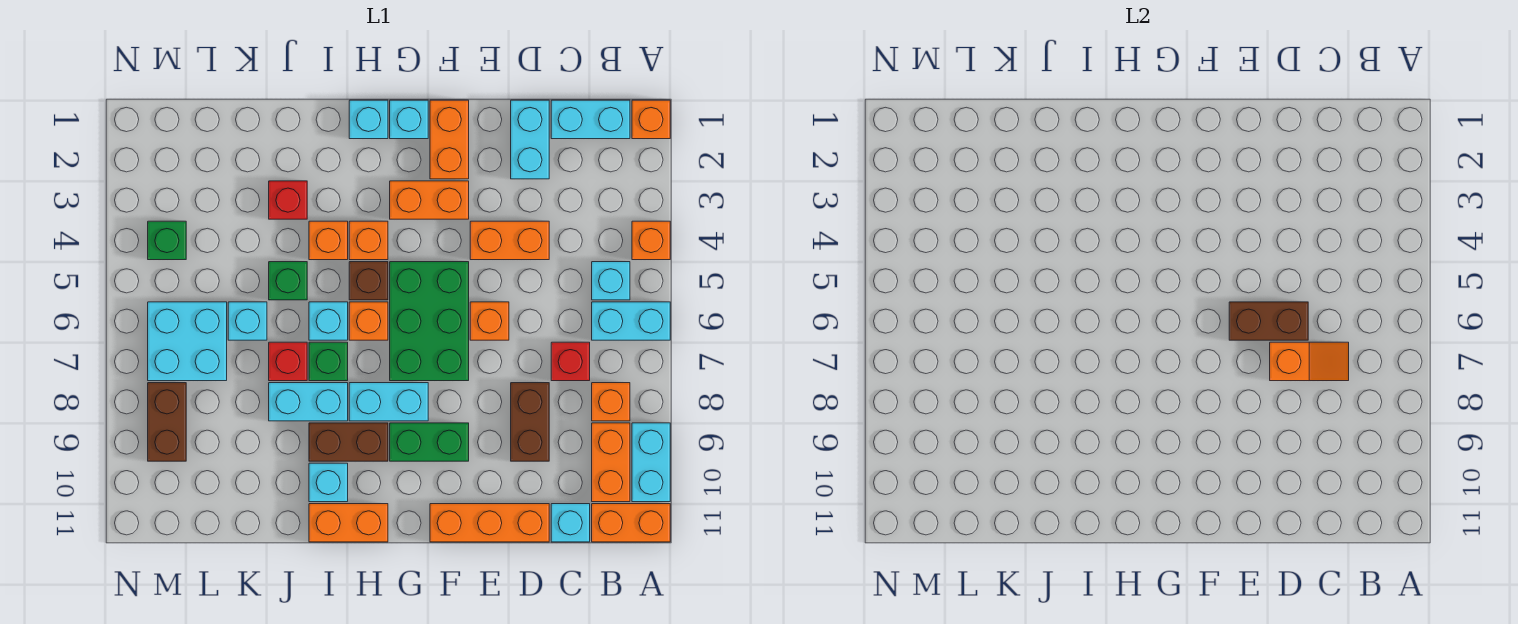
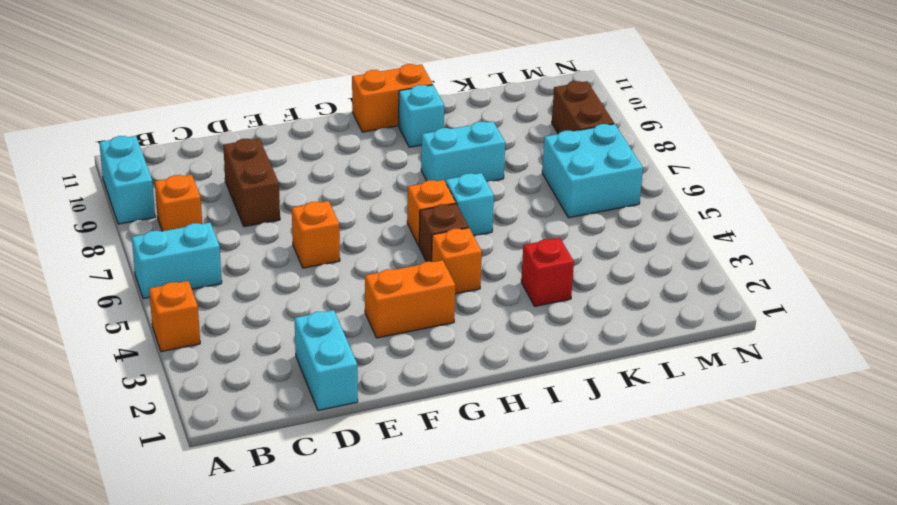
none -> orange brick A1 level 1
none -> orange brick A11:B11 level 1
none -> cyan brick B1:C1 level 1
none -> cyan brick B5 level 1

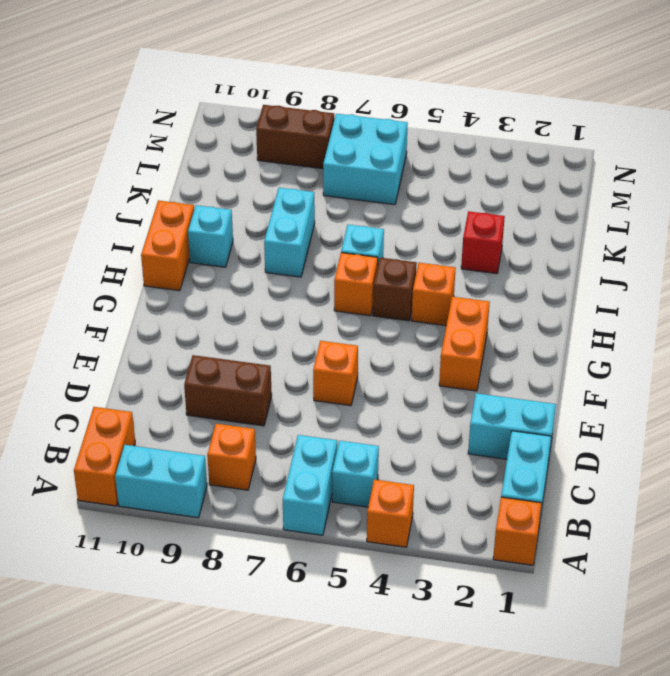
none -> orange brick B9:B10 level 1
none -> red brick C7 level 1
none -> cyan brick C11 level 1
none -> orange brick D4:E4 level 1

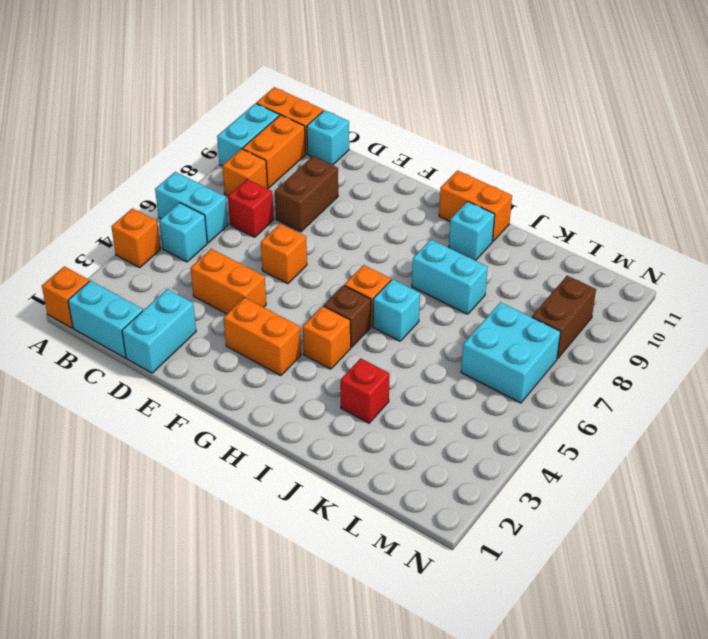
none -> orange brick D11:F11 level 1
none -> orange brick F1:F2 level 1
none -> green brick F5:G7 level 1
none -> green brick F9:G9 level 1

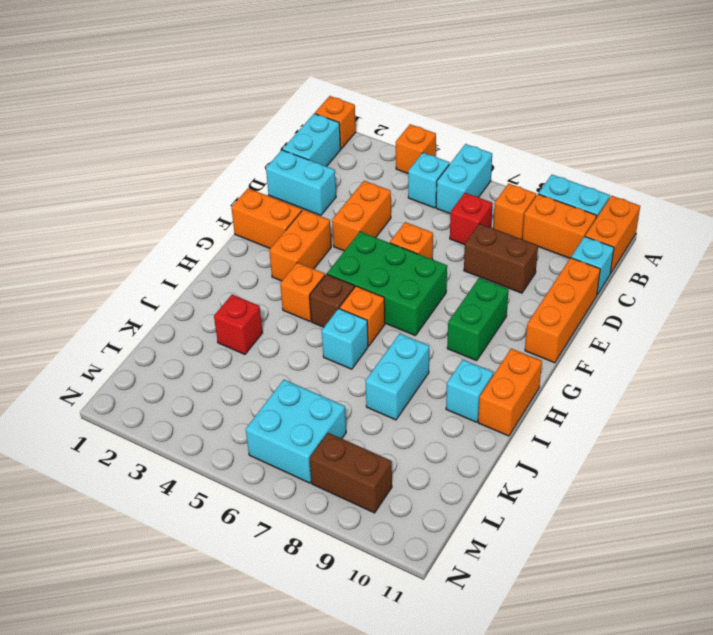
none -> cyan brick G1 level 1
none -> cyan brick G8:H8 level 1
none -> cyan brick H1 level 1
none -> brown brick H9:I9 level 1

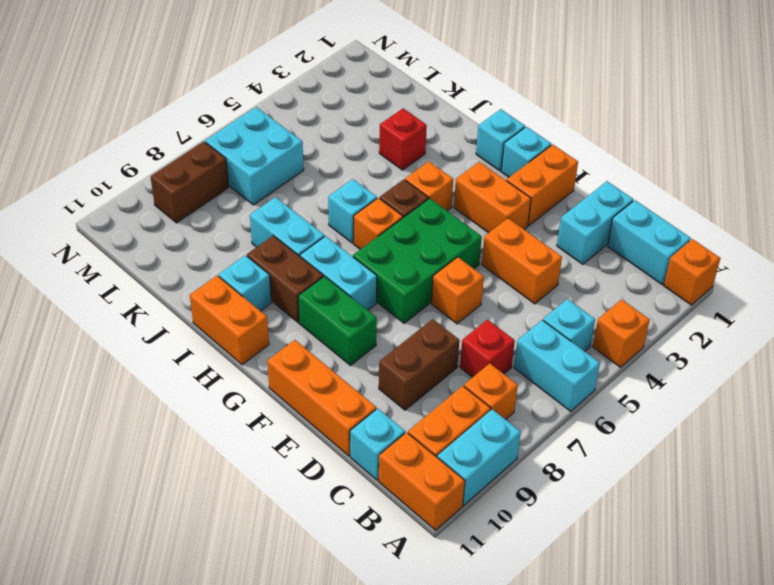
none -> orange brick I4 level 1
none -> green brick I7 level 1
none -> green brick J5 level 1
none -> red brick J7 level 1

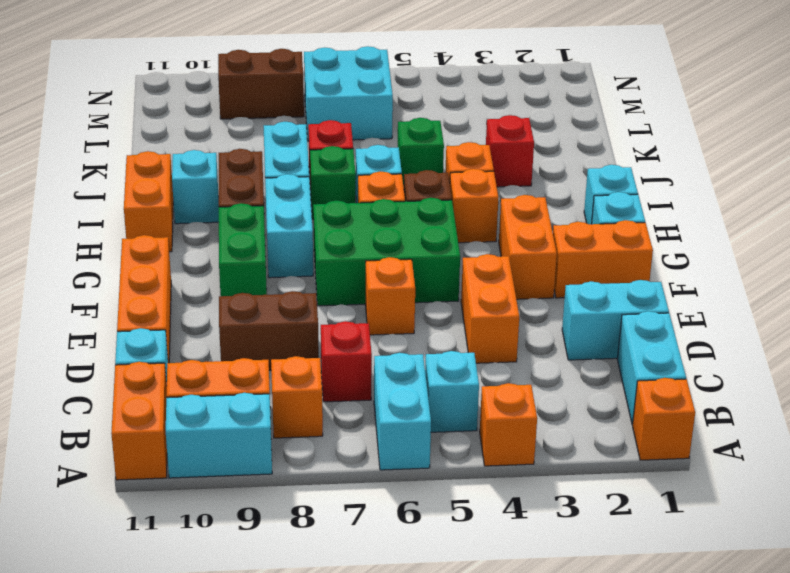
none -> cyan brick K6 level 1
none -> green brick M4 level 1
none -> orange slope C7:D7 level 2 top D
none -> brown brick D6:E6 level 2

